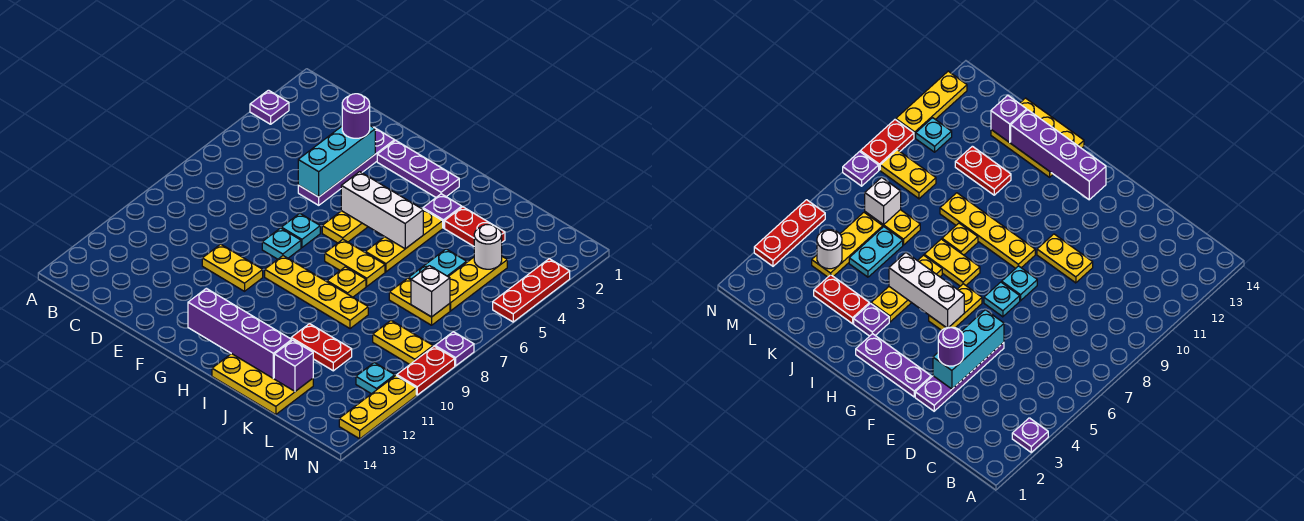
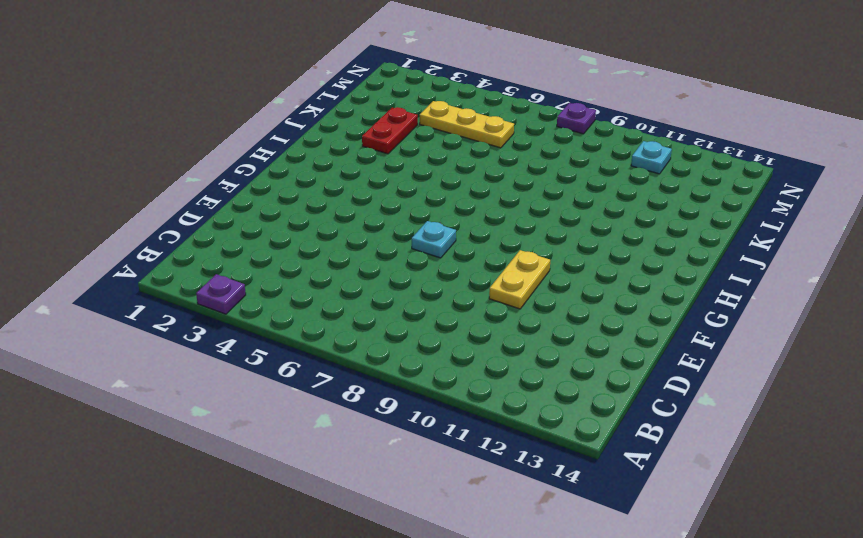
none -> purple plate E2:E5 level 1
none -> purple plate F2:H2 level 1
none -> cyan plate F8 level 1
none -> yellow plate G5:G6 level 1

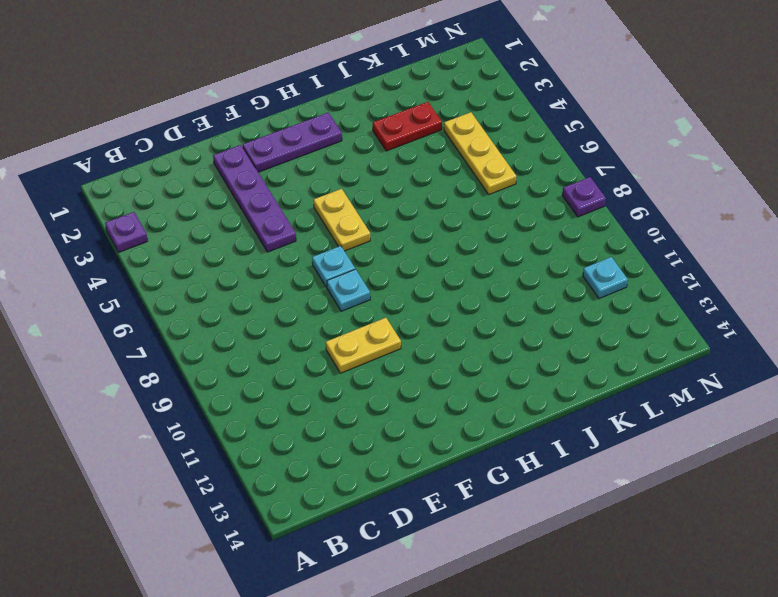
none -> yellow plate G9:J9 level 1
none -> yellow plate H7:I7 level 1
none -> purple plate I3 level 1
none -> yellow plate I4:I6 level 1

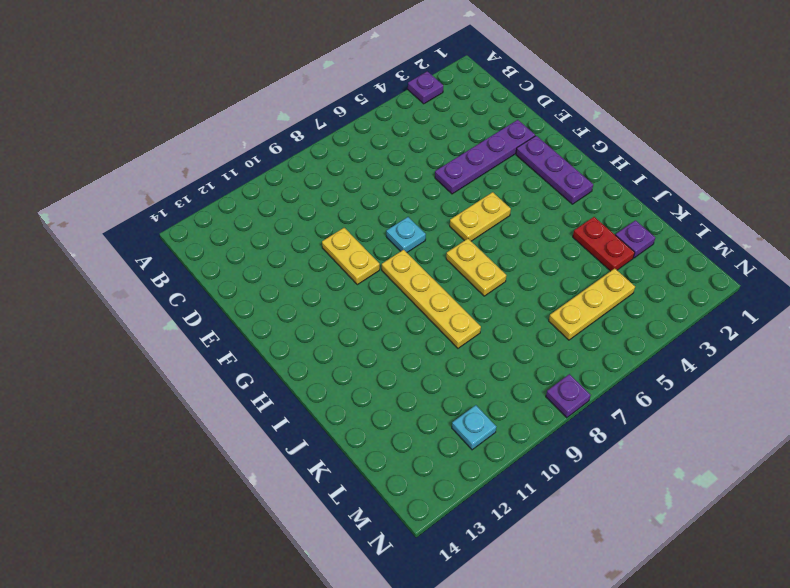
purple plate K2 level 1 -> purple plate I3 level 1
none -> cyan plate F7 level 1
none -> yellow plate I4:I6 level 1
none -> yellow plate I8 level 1
none -> yellow plate I13:K14 level 1

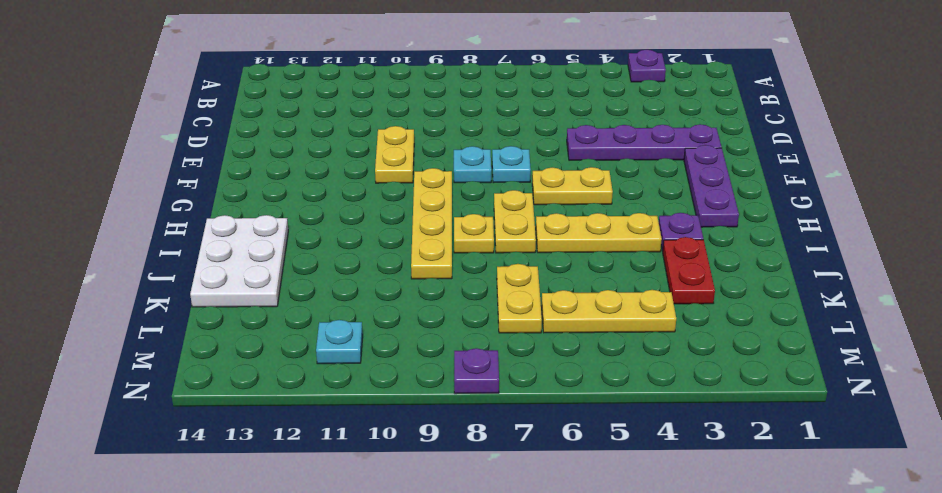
white plate I13:K14 level 1 -> yellow plate I13:K14 level 1
none -> red plate J11:K11 level 1
none -> cyan plate K5:K6 level 1
none -> yellow plate L9:M9 level 1
none -> red plate N3:N5 level 1

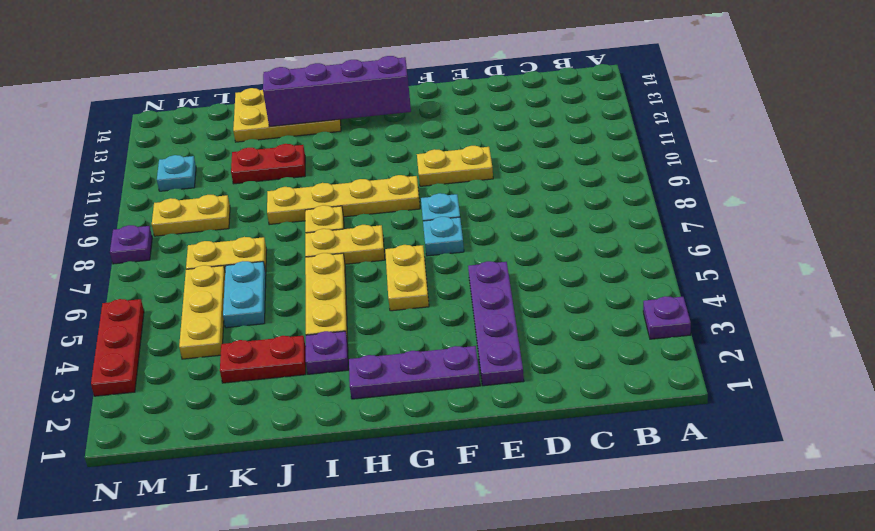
none -> red plate N9:N10 level 1
none -> yellow plate N11:N13 level 1
none -> cyan brick E3:E5 level 2
none -> white brick G5:I5 level 2

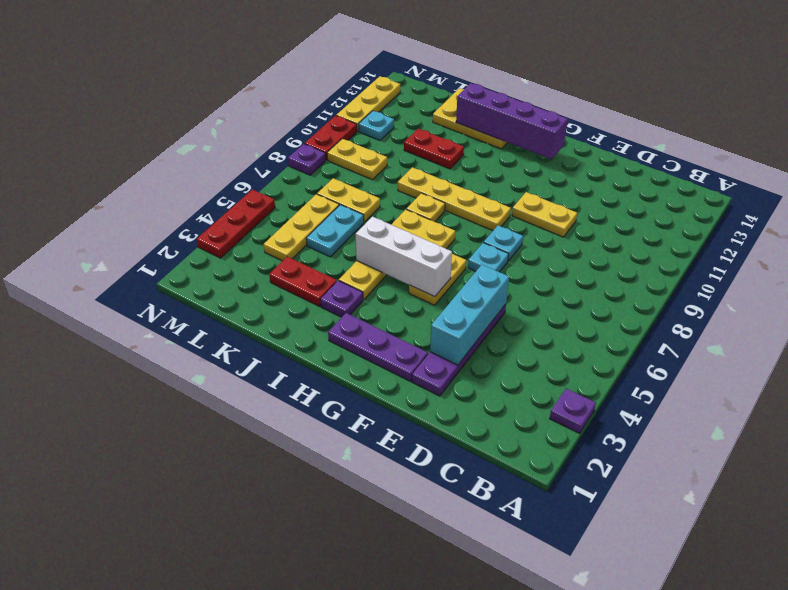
none -> purple brick K13 level 2
none -> white round brick L4 level 2
none -> white brick L7 level 2
none -> purple round brick E3 level 3

